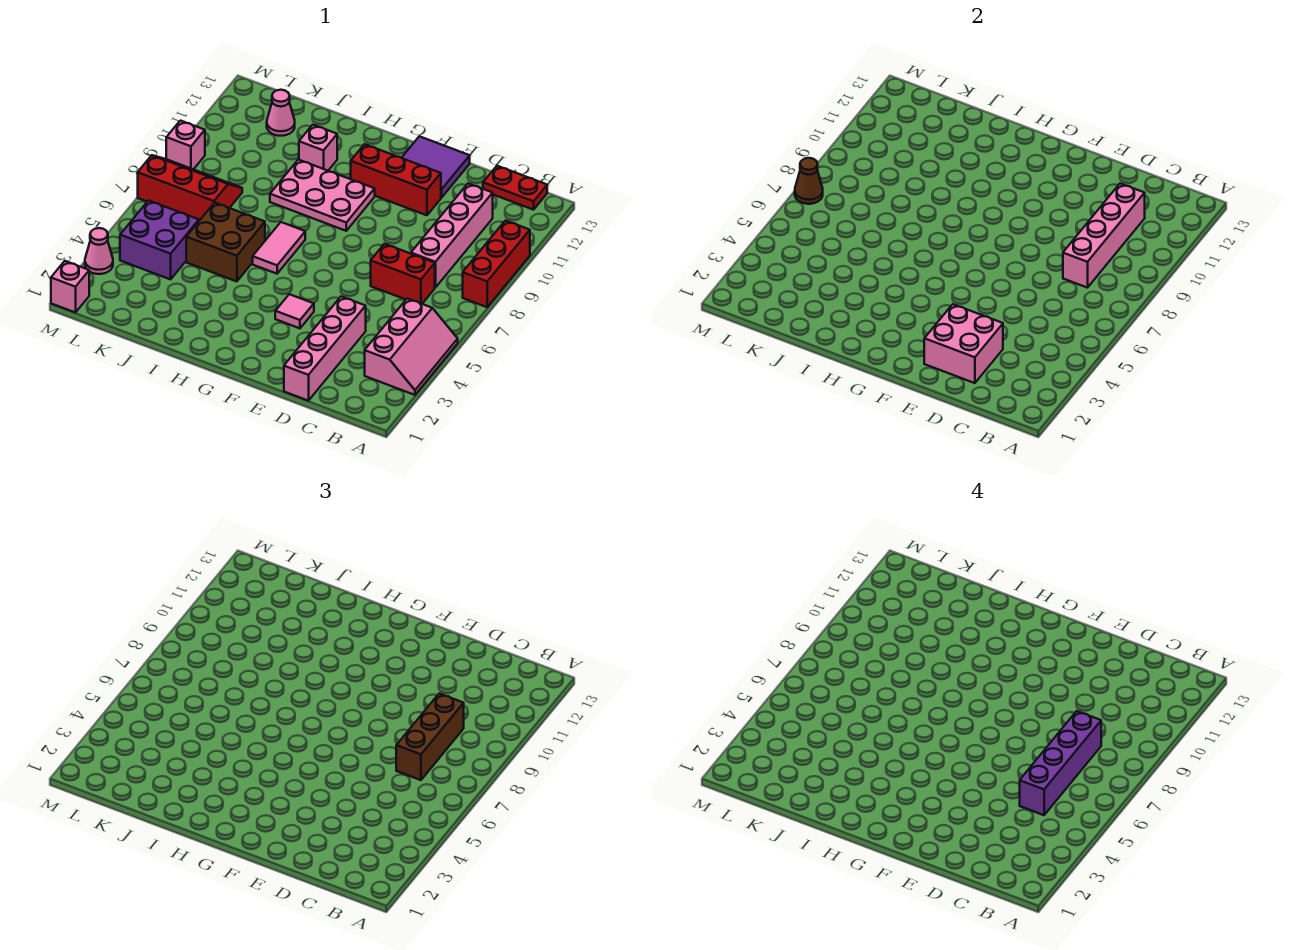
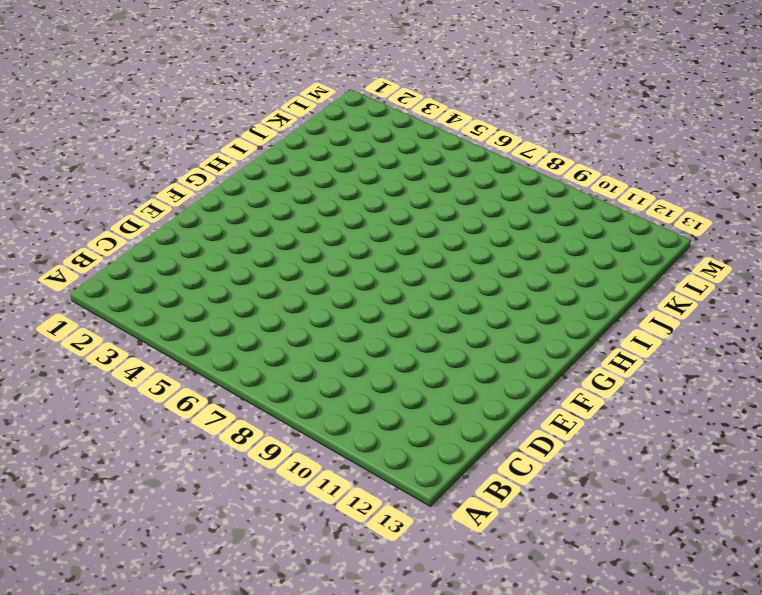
none -> pink slope A3:B5 level 1 top B
none -> red brick A8:A10 level 1
none -> red plate B13:C13 level 1

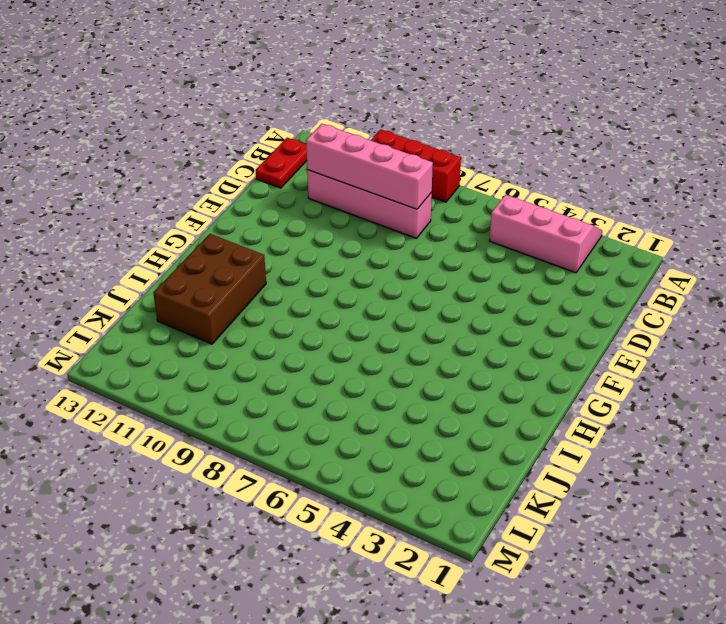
brown brick H11:J12 level 1 -> pink brick I11 level 1
none -> red brick C7:D7 level 1
none -> pink brick D1:D4 level 1
none -> red brick E11:G11 level 1

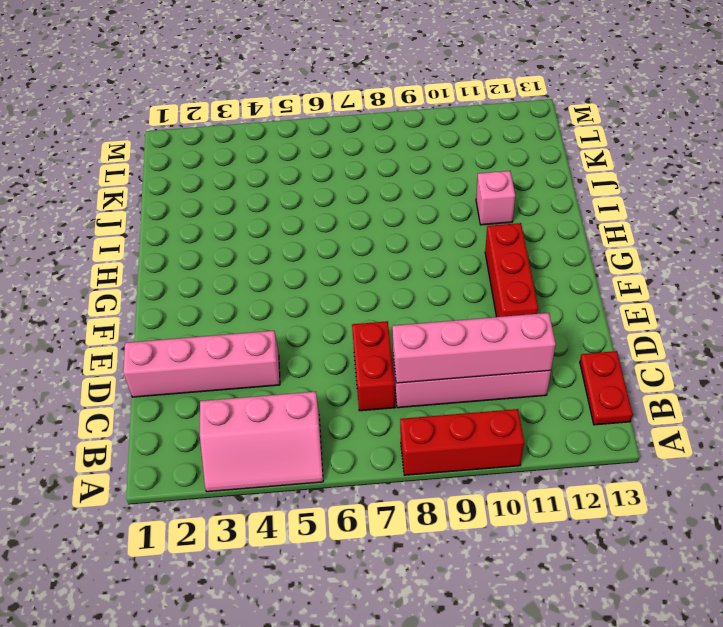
none -> purple tile E12:F13 level 1
none -> pink tile F4 level 1
none -> pink plate G9:I10 level 1

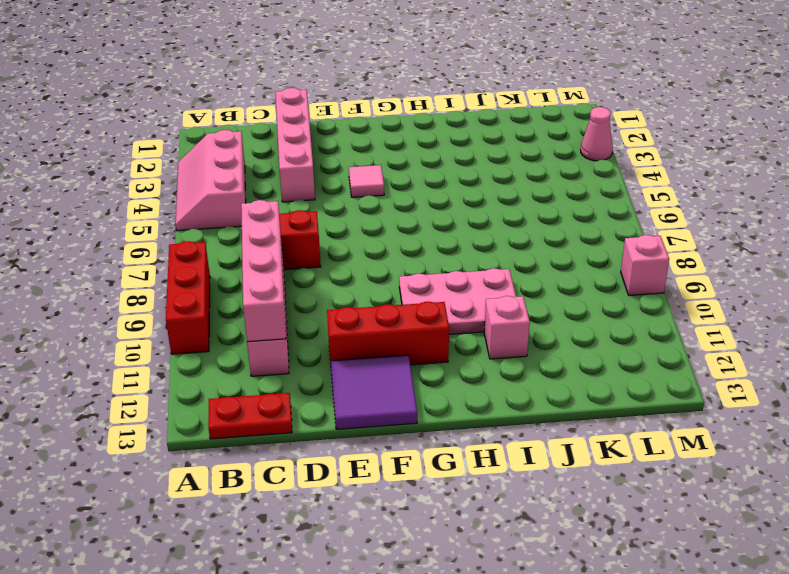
none -> pink tile H6:H7 level 1
none -> brown brick I5:J6 level 1
none -> purple brick K4:L5 level 1

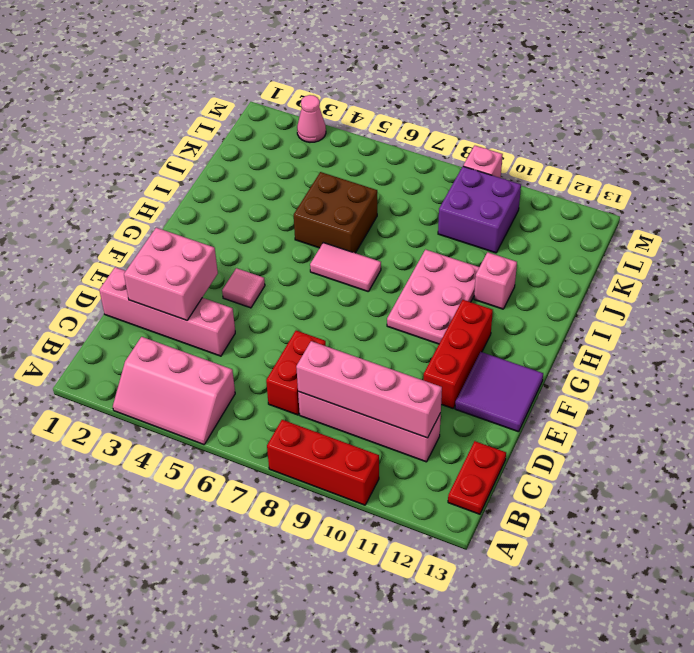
purple brick K9:L10 level 1 -> purple brick K4:L5 level 1
none -> red slope K7:M8 level 1 top 7
none -> pink cone K12 level 1
none -> pink brick M1 level 1

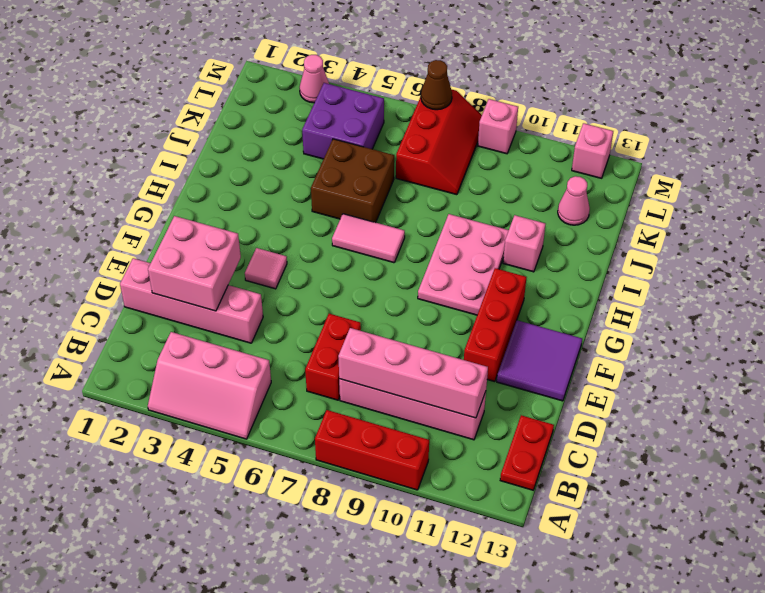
pink brick M12 level 1 -> pink brick M1 level 1
none -> brown brick C7:C9 level 3
none -> purple brick C5:C8 level 4

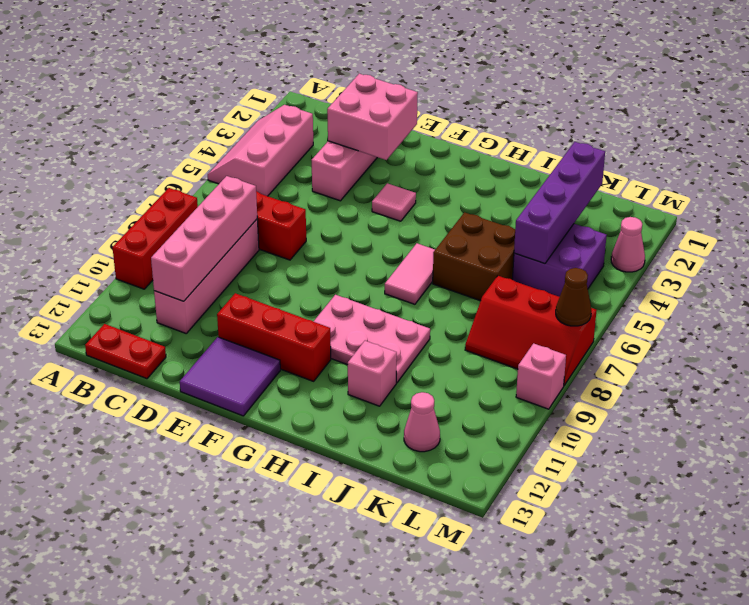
purple brick K2:K5 level 2 -> purple brick C5:C8 level 4
none -> pink brick M1 level 1
none -> brown brick C7:C9 level 3

